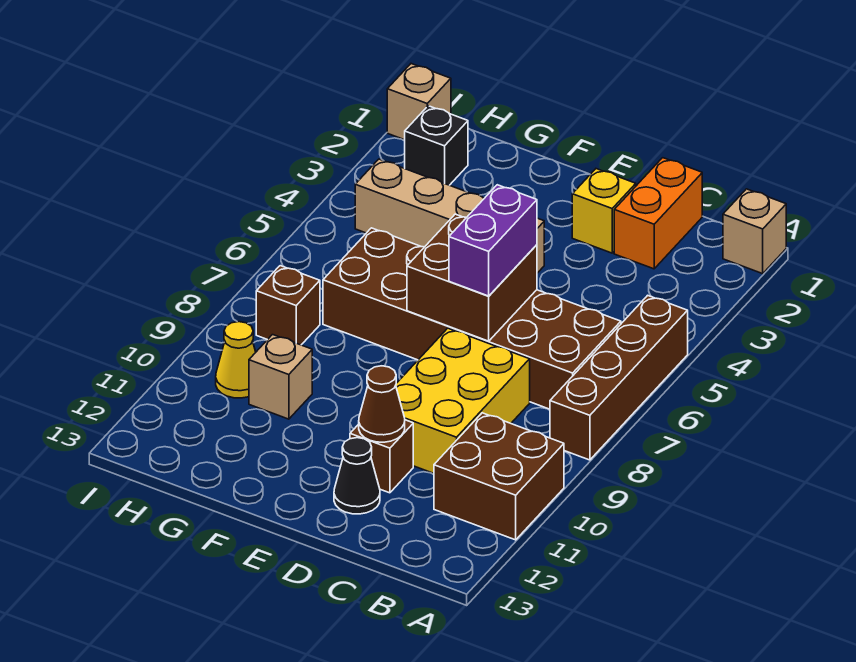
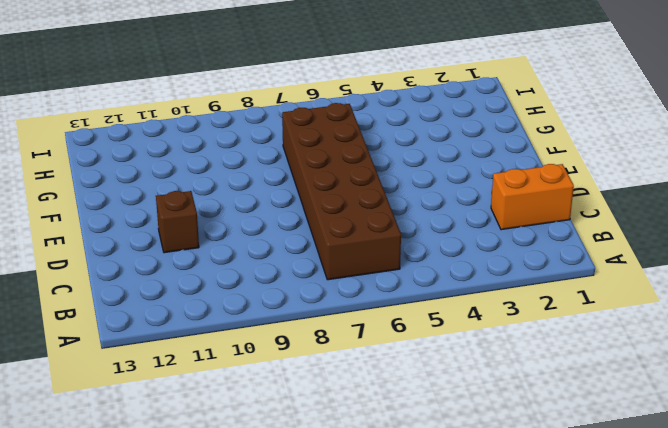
none -> tan brick A1 level 1
none -> brown brick A5:A8 level 1
none -> brown brick A10:B11 level 1

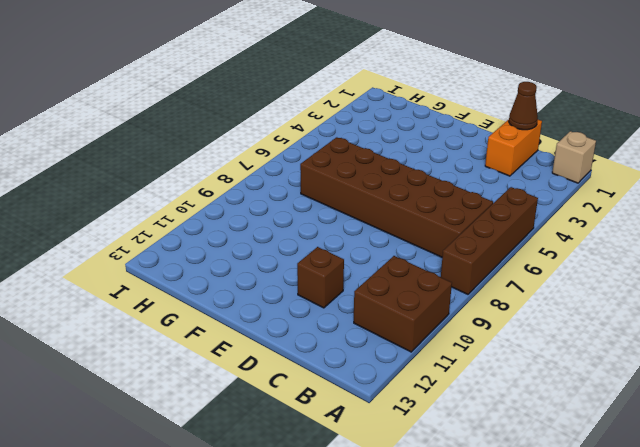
brown cone C1 level 2 -> brown cone D11 level 2
none -> yellow brick C8:D10 level 1
none -> yellow brick D2 level 1
none -> black cone D12 level 1

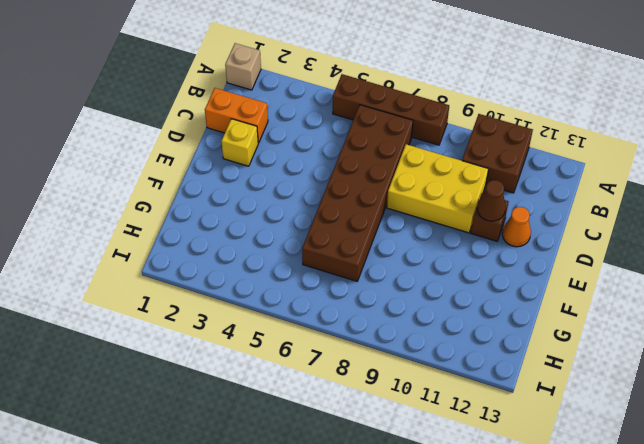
orange cone D12 level 1 -> black cone D12 level 1
none -> tan brick E4:H4 level 1
none -> tan brick G10 level 1
none -> black brick H2 level 1

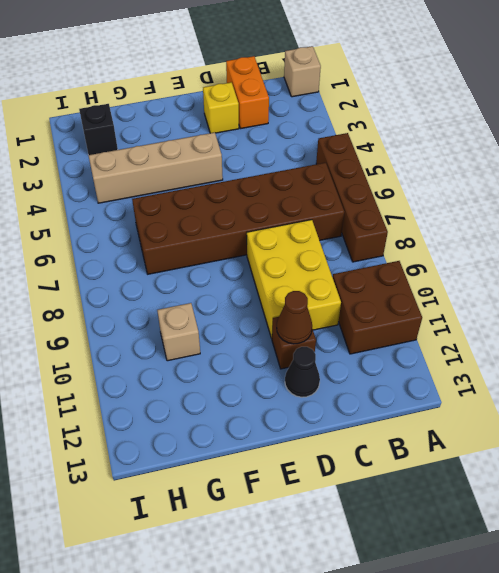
none -> brown brick H8 level 1
none -> yellow cone H10 level 1
none -> tan brick I1 level 1

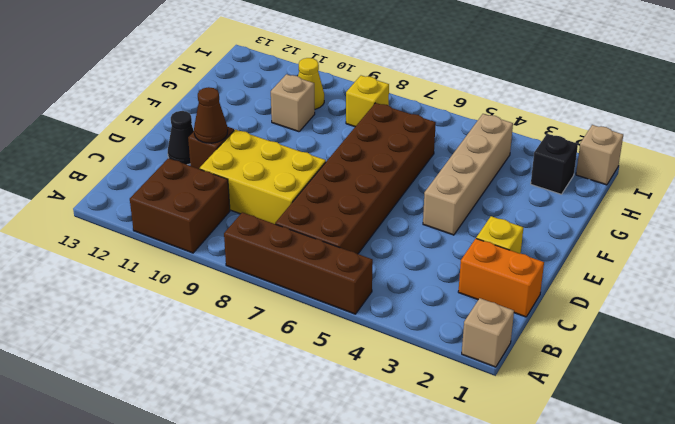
yellow brick H8 level 1 -> brown brick H8 level 1
none -> brown brick D6:E7 level 2
none -> purple brick D6:D7 level 3

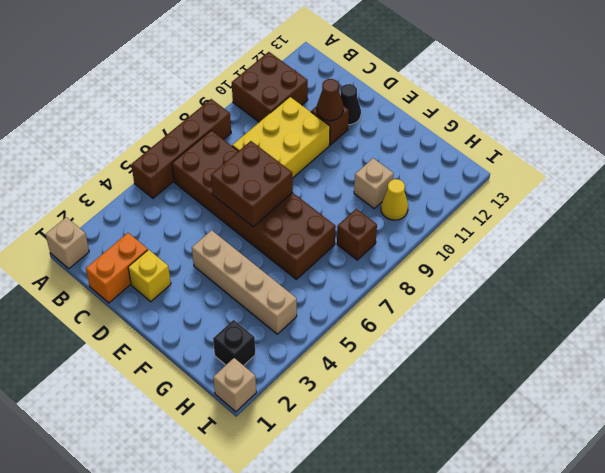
none -> purple brick D6:D7 level 3

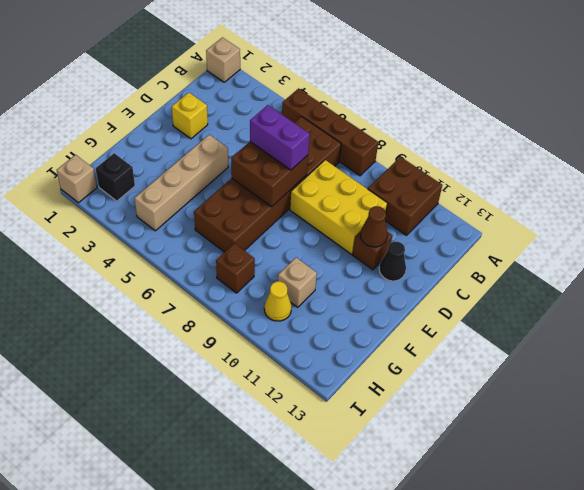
none -> orange brick C1:C2 level 1

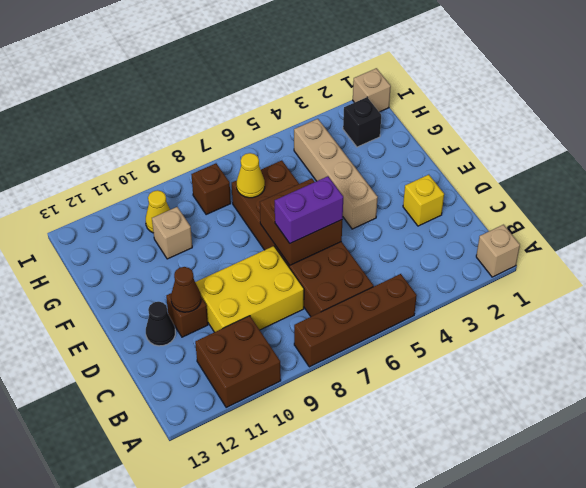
yellow cone G7 level 2 -> none
none -> orange brick C1:C2 level 1

